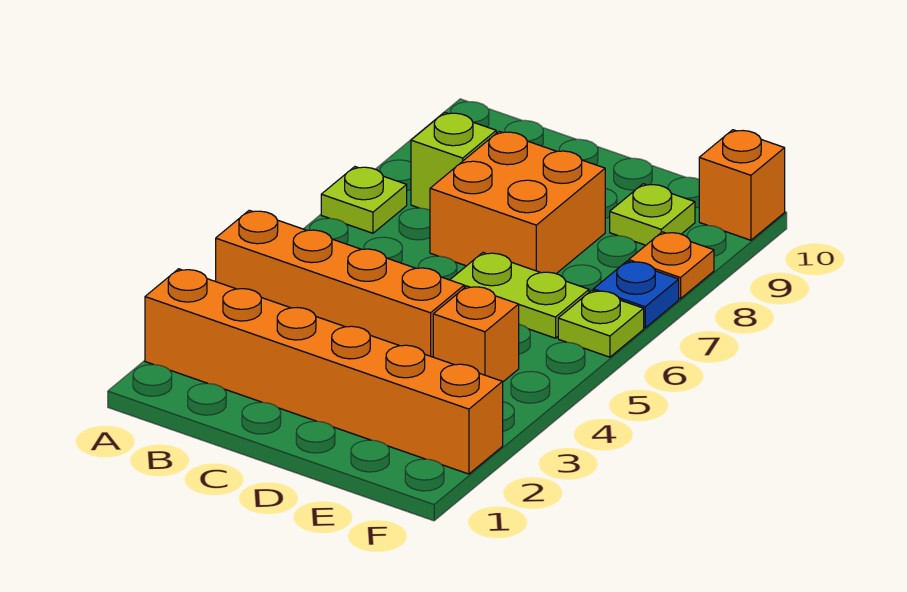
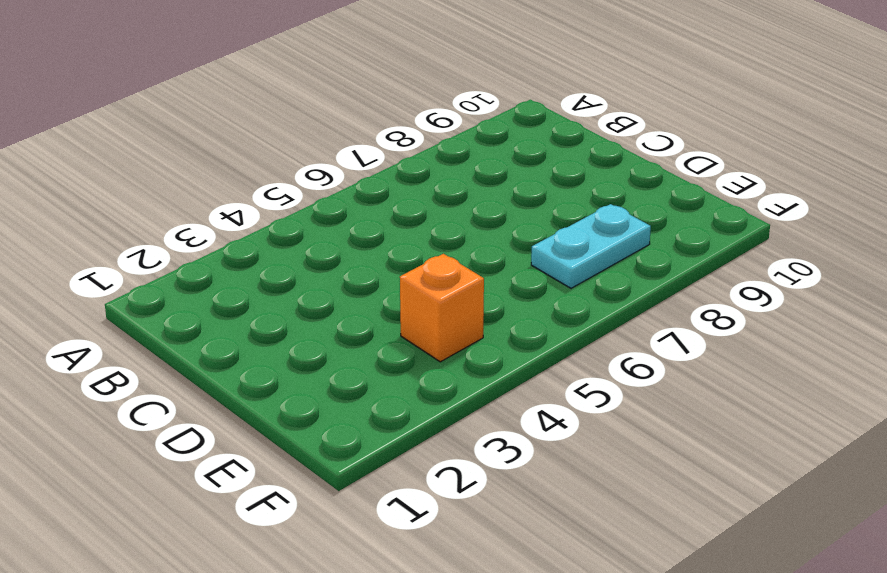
cyan plate E7:E8 level 1 -> none
none -> orange brick A2:F2 level 1
none -> orange brick A4:D4 level 1
none -> lime plate A7 level 1

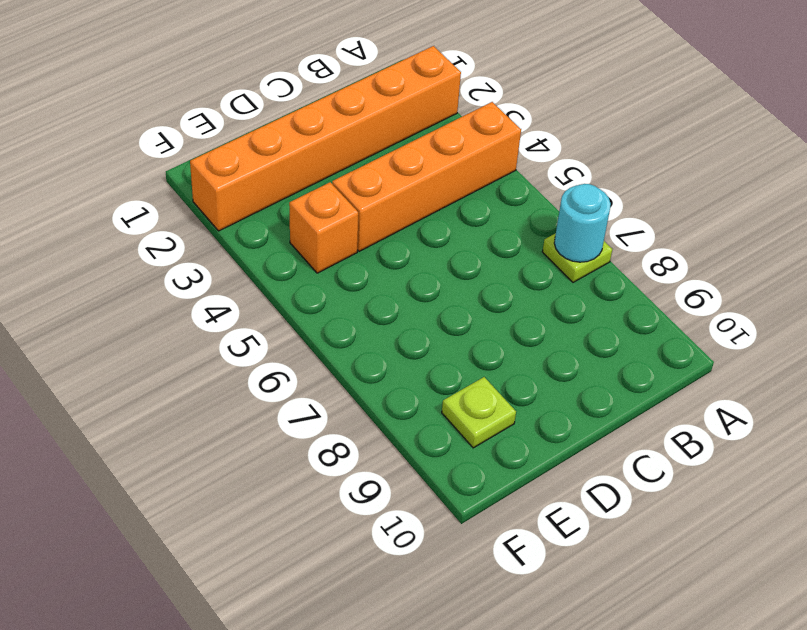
cyan round brick A7 level 2 -> none
none -> lime brick B8 level 1
none -> orange brick C7:D8 level 1
none -> lime plate D6:E6 level 1

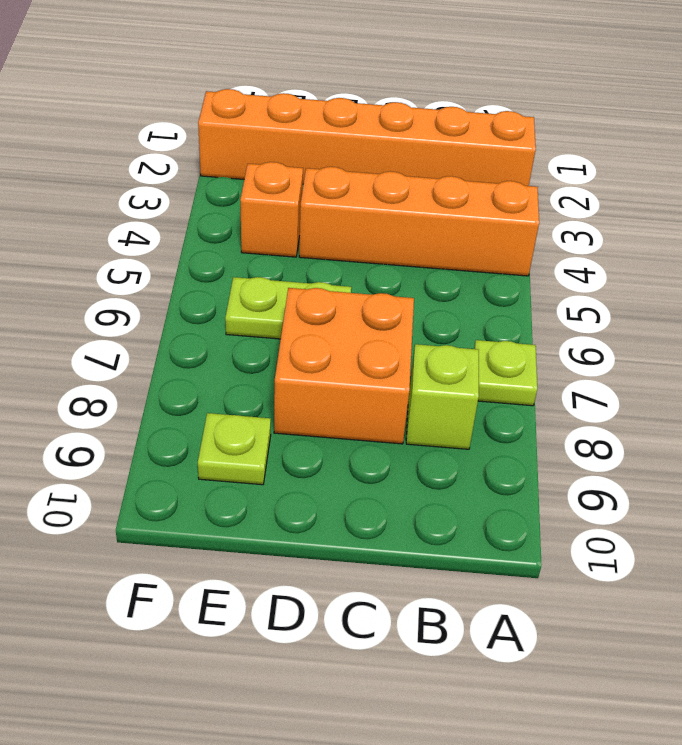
none -> lime plate F6 level 1
none -> blue plate F7 level 1
none -> orange plate F8 level 1

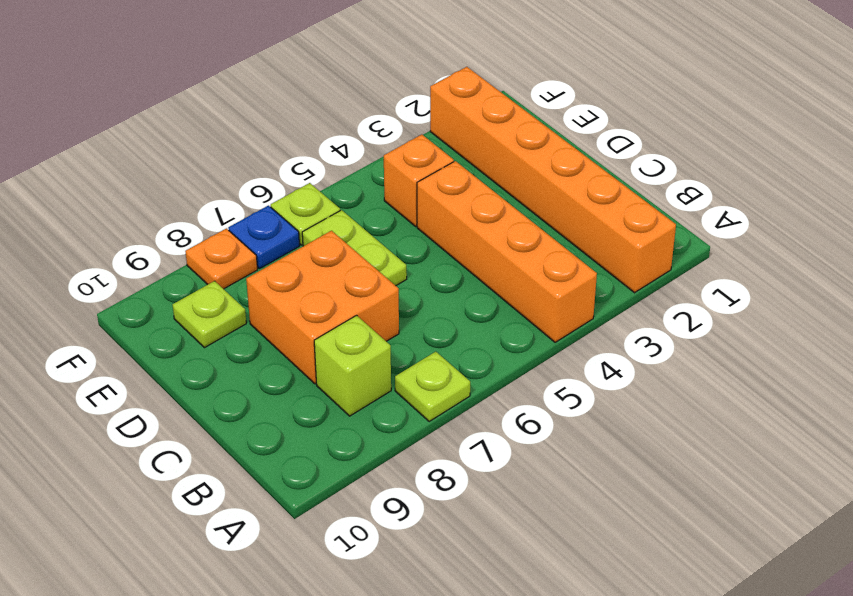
none -> orange brick F10 level 1

